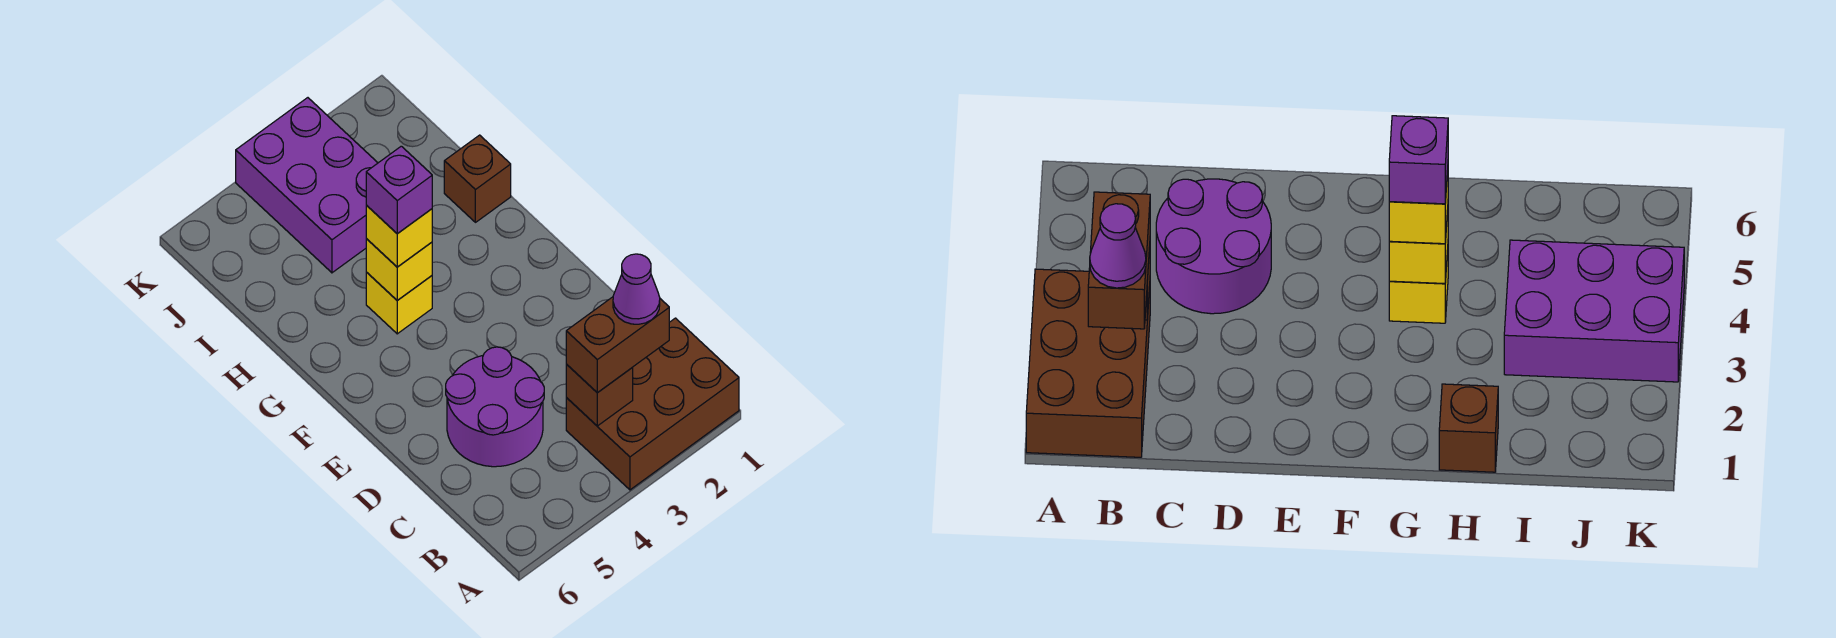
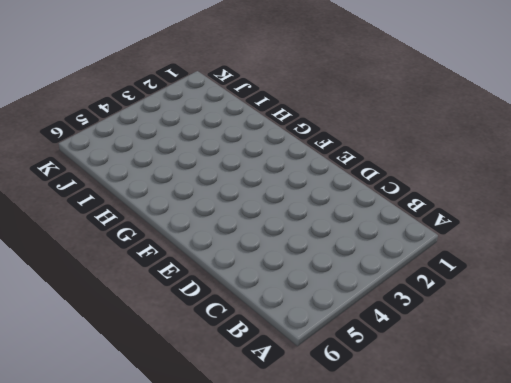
none -> brown brick A1:B3 level 1
none -> purple round brick C4:D5 level 1

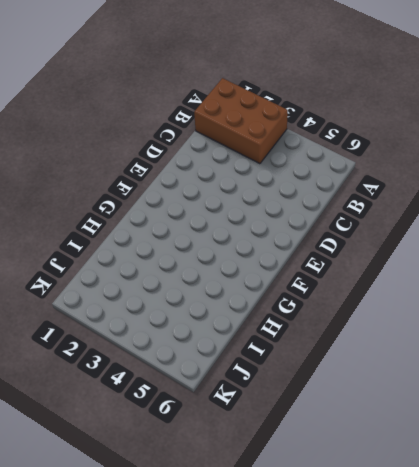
none -> purple round brick C4:D5 level 1
none -> yellow brick G4 level 1

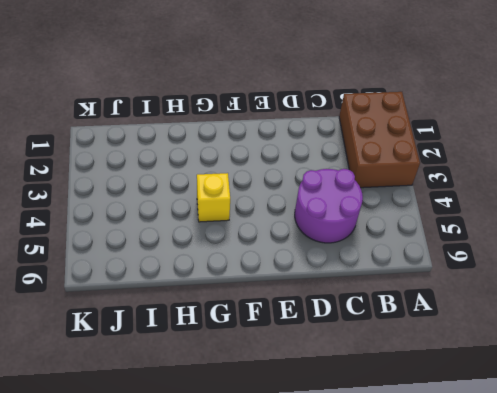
none -> brown brick H1 level 1
none -> purple brick I3:K4 level 1

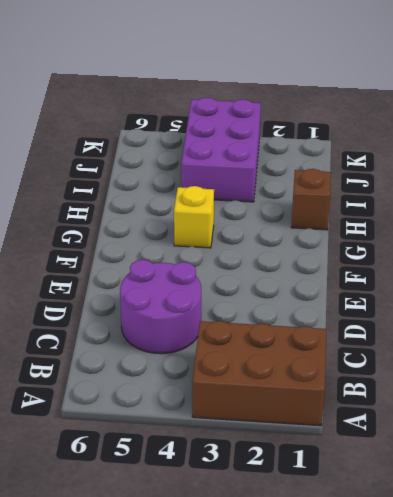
none -> brown brick B3 level 2
none -> yellow brick G4 level 2

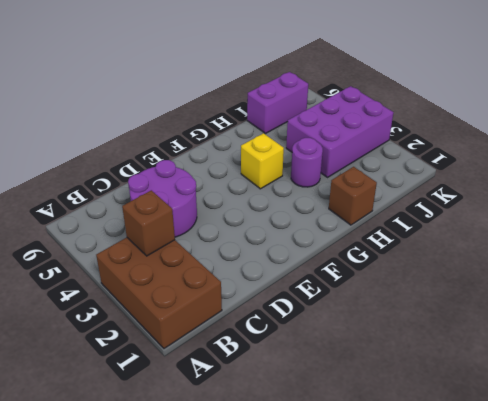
purple round brick H3 level 1 -> none
purple brick I6:J6 level 1 -> none
none -> yellow brick G4 level 2
none -> brown brick B2:B3 level 3

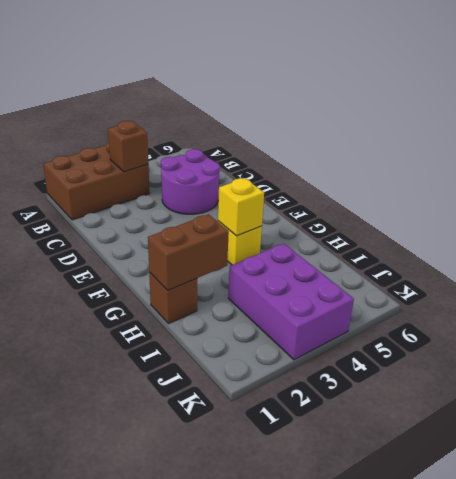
brown brick H1:H2 level 2 -> brown brick B2:B3 level 3
none -> yellow brick G4 level 3
none -> purple cone B2 level 4

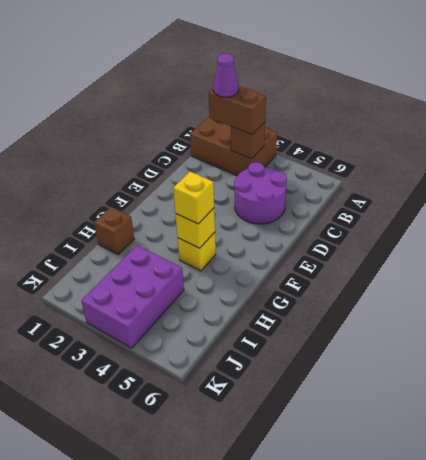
none -> purple brick G4 level 4

